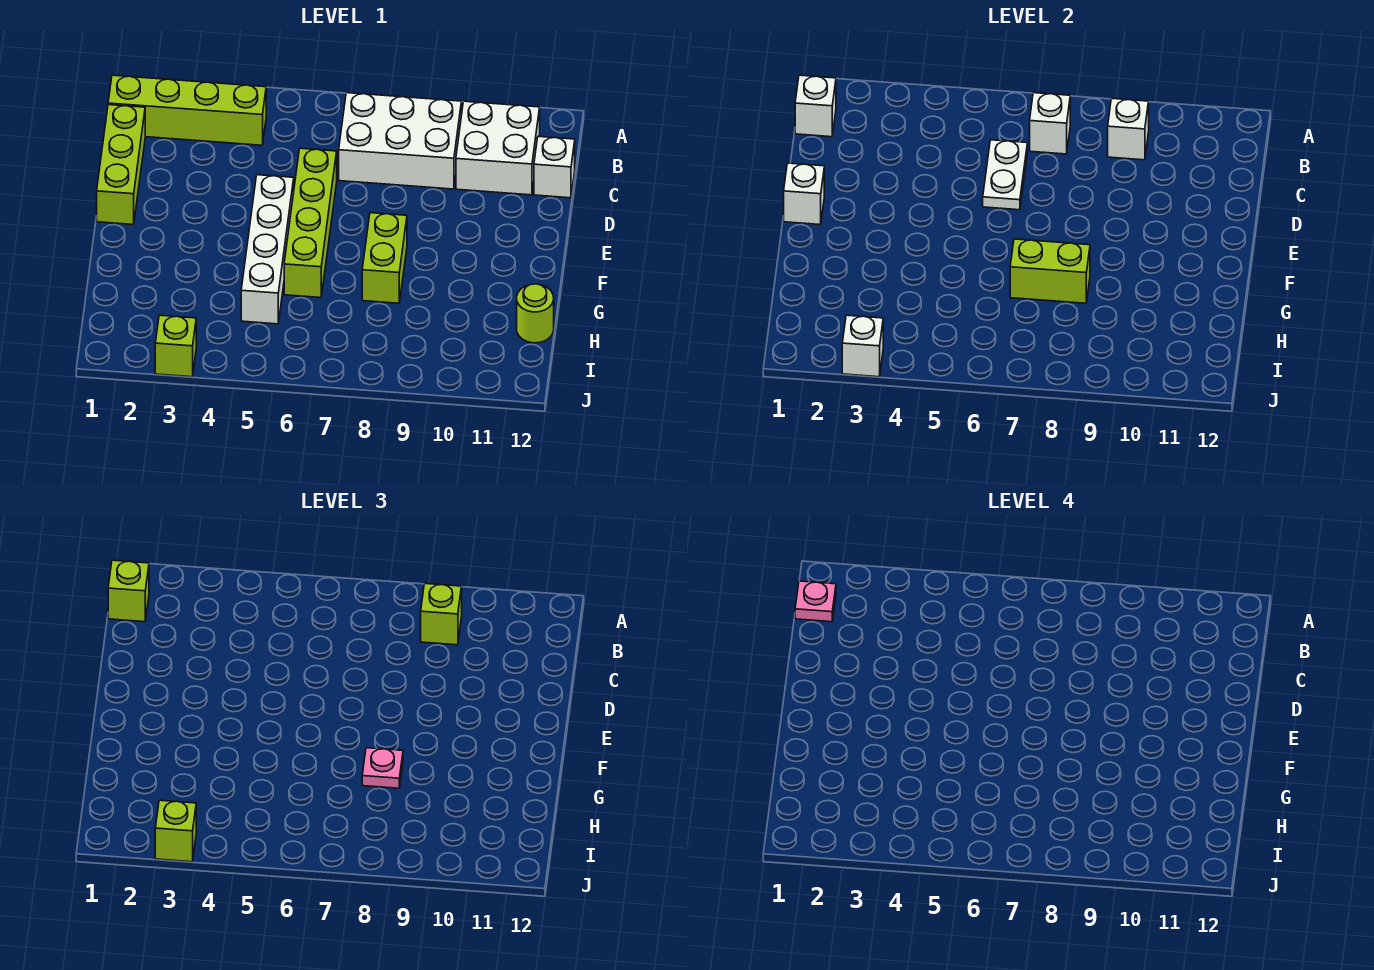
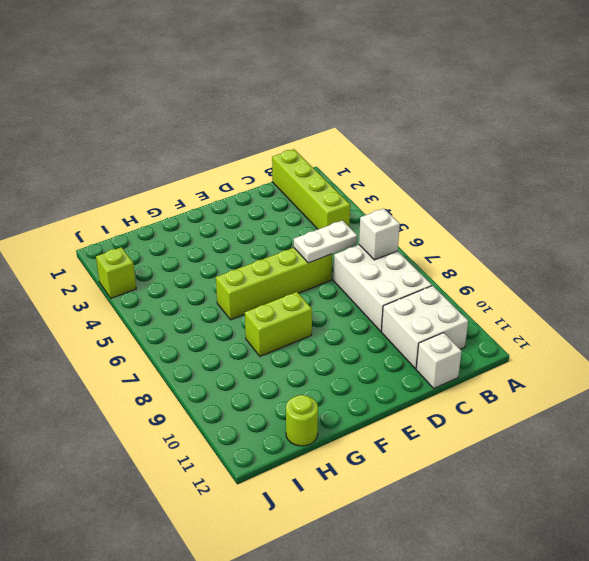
none -> lime brick C1:E1 level 1
none -> white brick E5:H5 level 1
none -> white brick B1 level 2

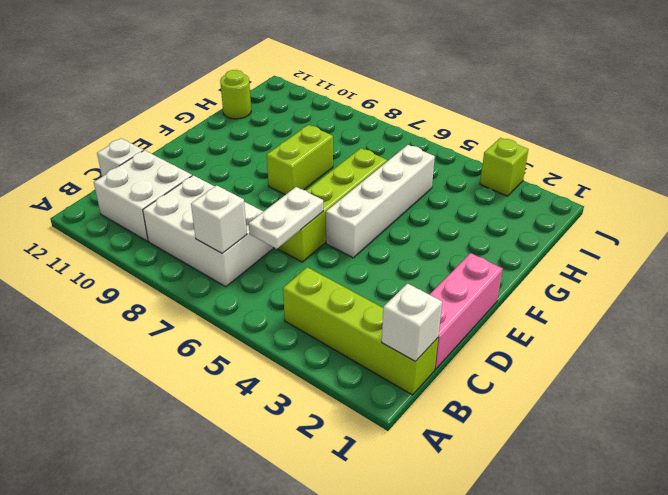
pink brick C1:E1 level 1 -> lime brick C1:E1 level 1
none -> white brick B9 level 2
none -> white brick E1 level 2
none -> lime brick G7:G8 level 2

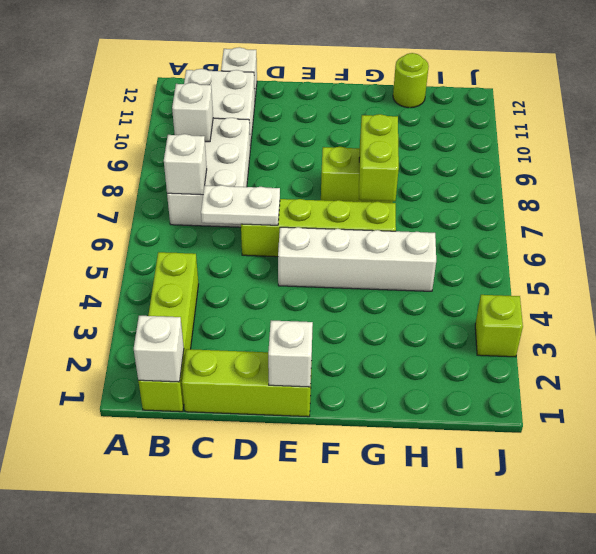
none -> white brick J3 level 2
none -> lime brick B1 level 3
none -> lime brick B9 level 3

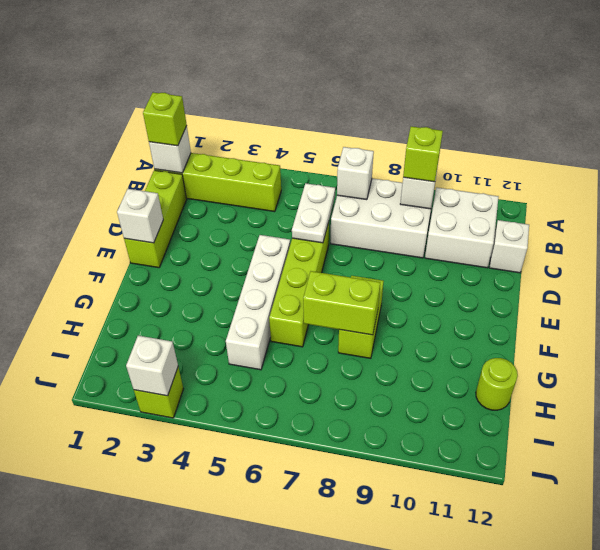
none -> pink plate G8 level 3
none -> lime brick J3 level 3
none -> pink plate B1 level 4

